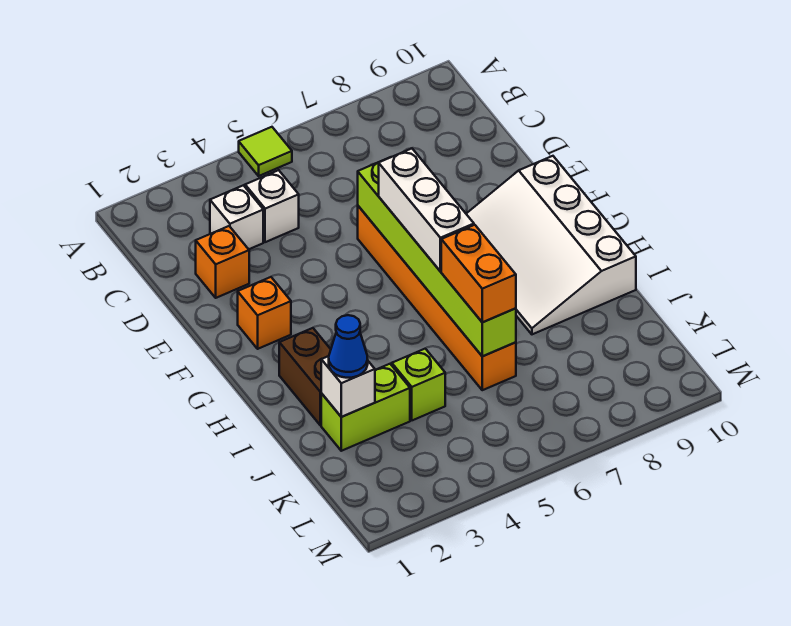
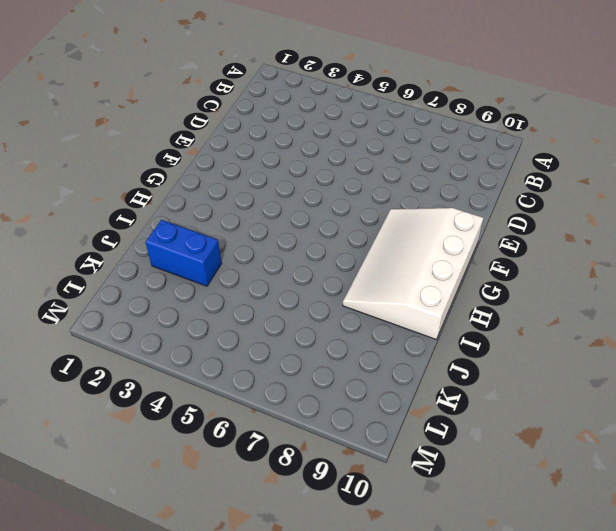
blue brick J2:J3 level 1 -> lime brick J2:J3 level 1
none -> lime tile A5 level 1
none -> white brick C3 level 1
none -> white brick C4 level 1

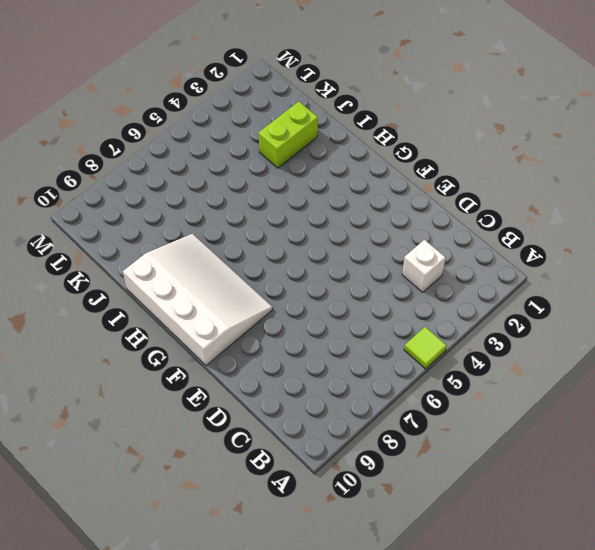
none -> white brick C4 level 1
none -> orange brick D2 level 1
none -> orange brick E6:J6 level 1

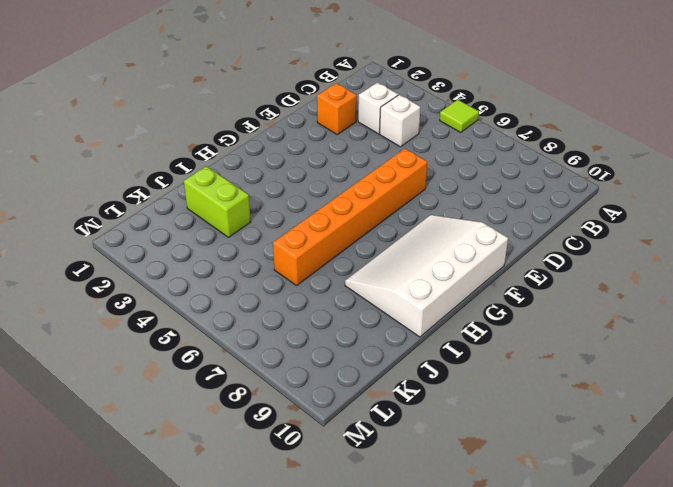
none -> orange brick F2 level 1
none -> brown brick H2:I2 level 1
none -> lime brick J4 level 1

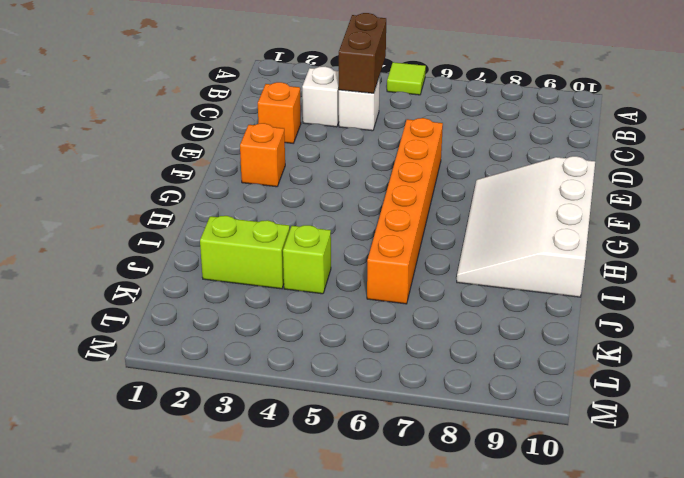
brown brick B4:C4 level 2 -> brown brick H2:I2 level 1
none -> lime brick E6:J6 level 2
none -> white brick J2 level 2
none -> white brick F6:H6 level 3

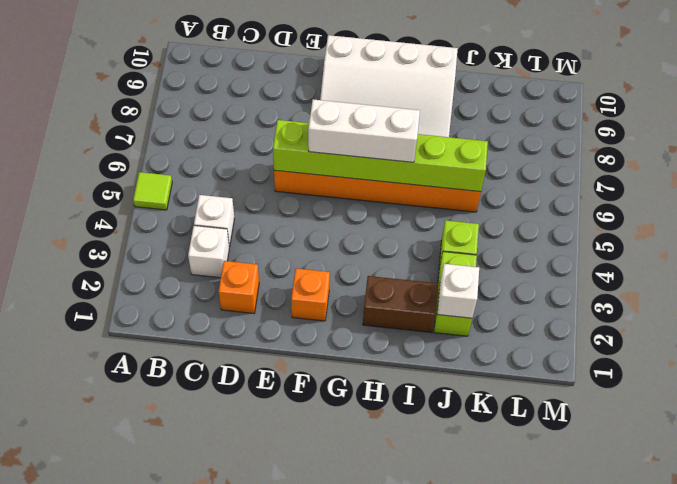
none -> orange brick I6:J6 level 3
none -> blue cone J2 level 3

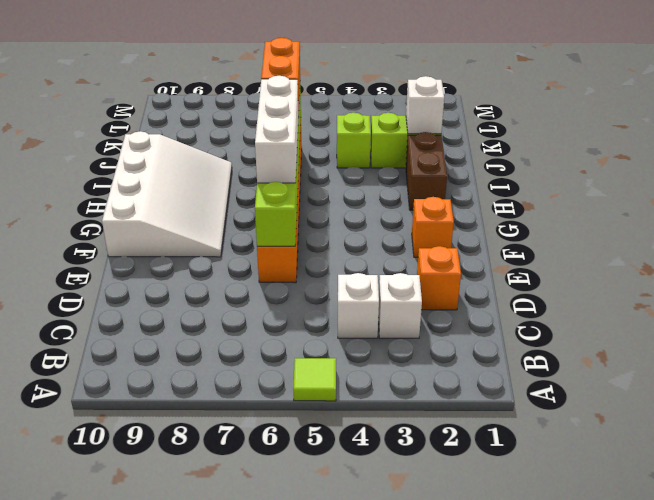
none -> blue cone J2 level 3

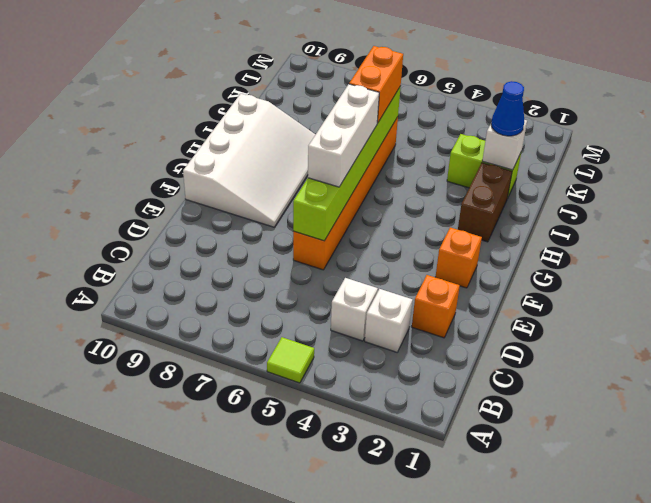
none -> lime brick J4 level 1

